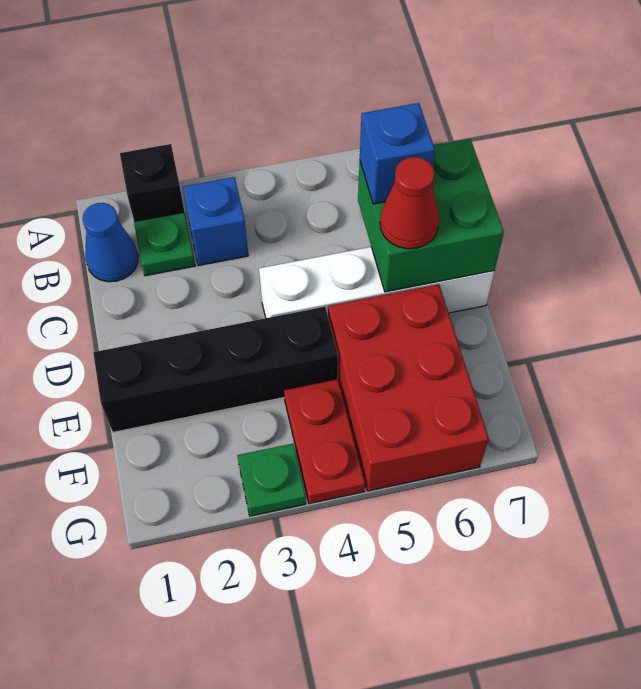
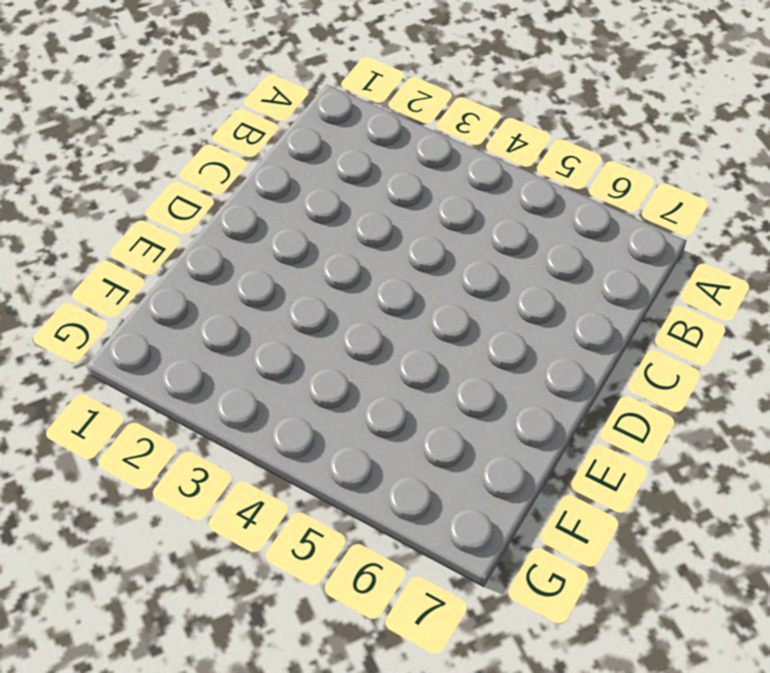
none -> black brick A2 level 1
none -> blue cone B1 level 1
none -> green plate B2 level 1

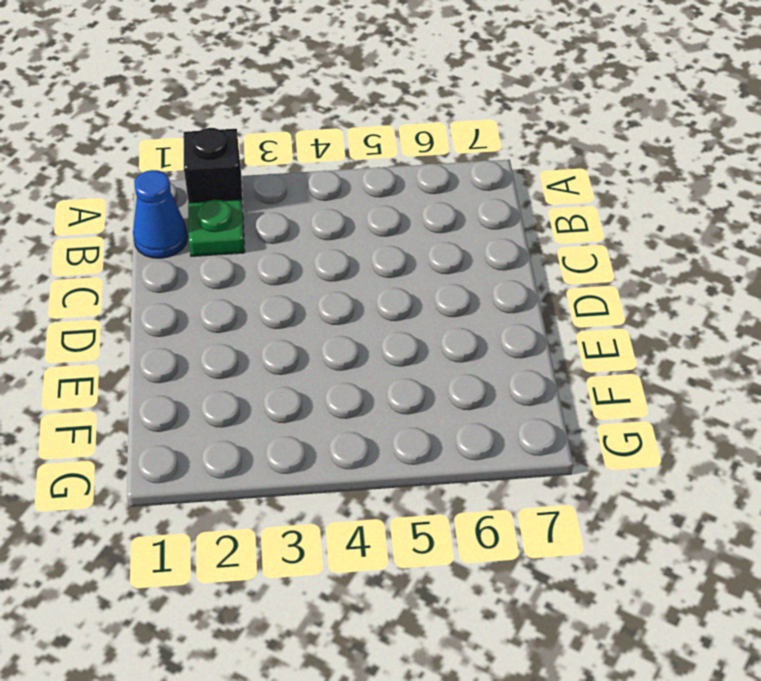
none -> blue brick B3 level 1
none -> white brick D4:D7 level 1
none -> black brick E1:E4 level 1

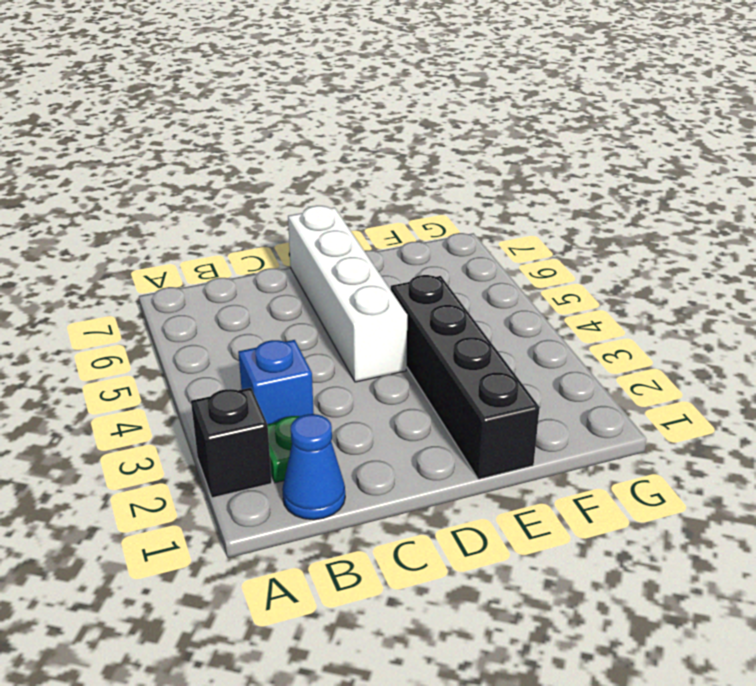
none -> red brick E5:G6 level 1
none -> red plate F4:G4 level 1
none -> green plate G3 level 1

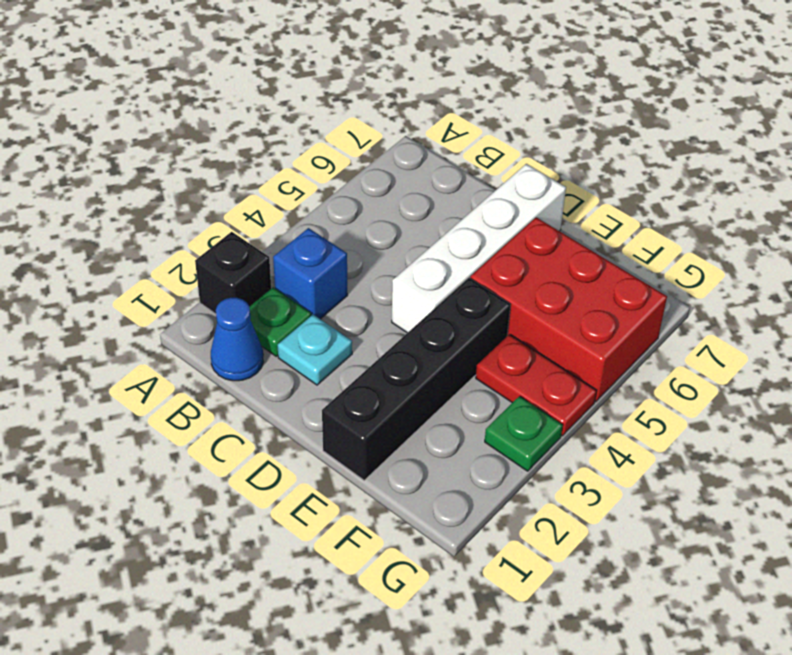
cyan plate C2 level 1 -> none
none -> green brick C6:D7 level 2
none -> blue brick C6 level 3
none -> red cone D6 level 3

